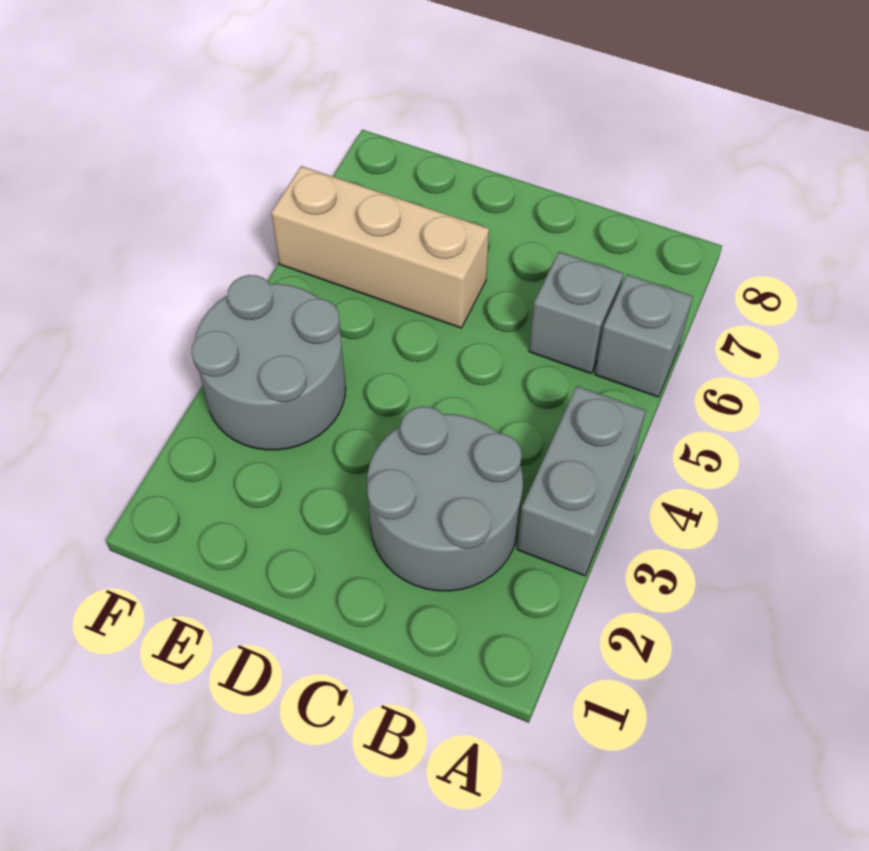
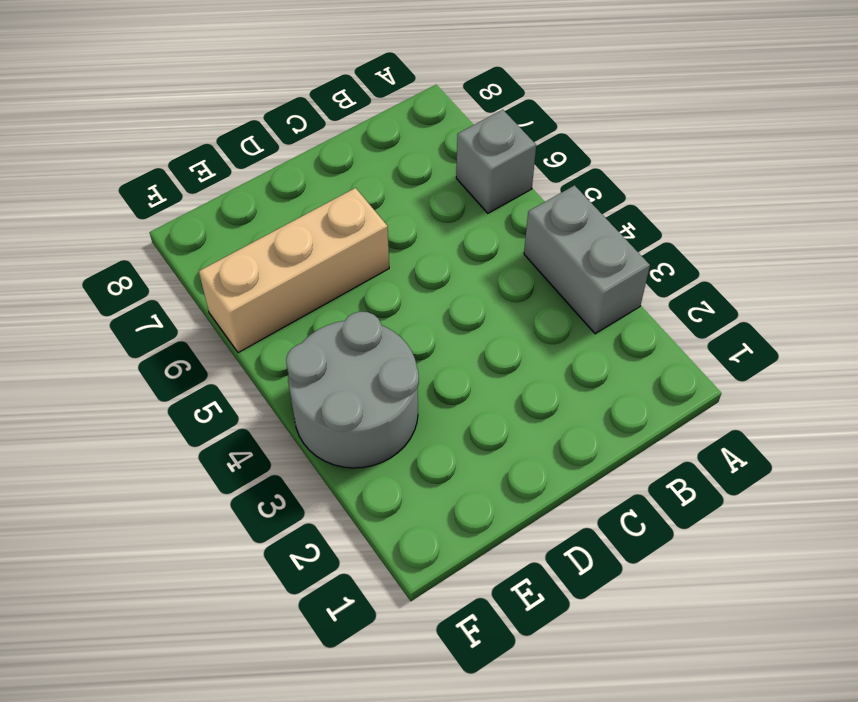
none -> grey round brick B2:C3 level 1
none -> grey brick B6 level 1

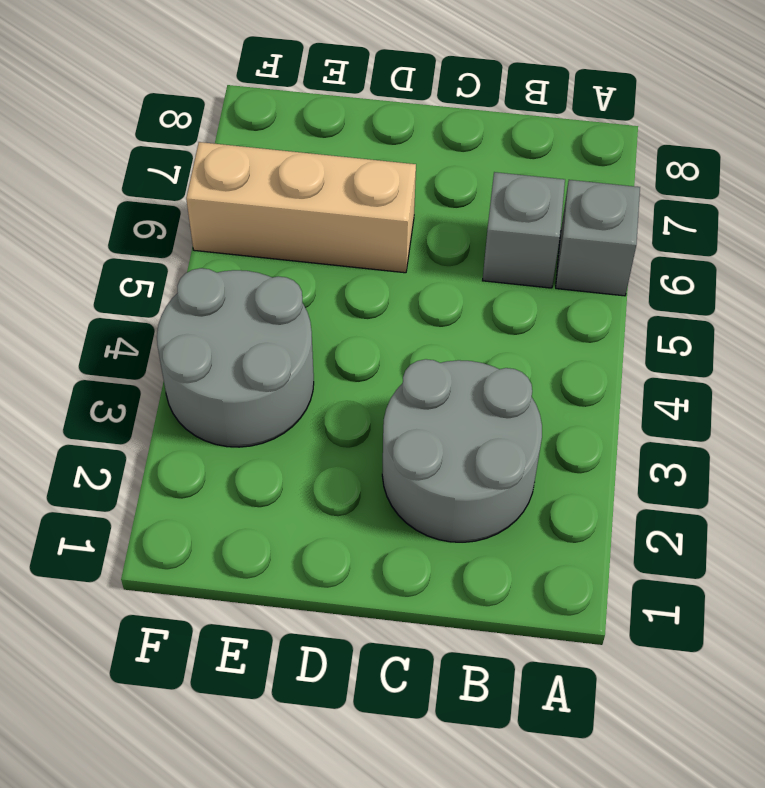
none -> grey brick A3:A4 level 1

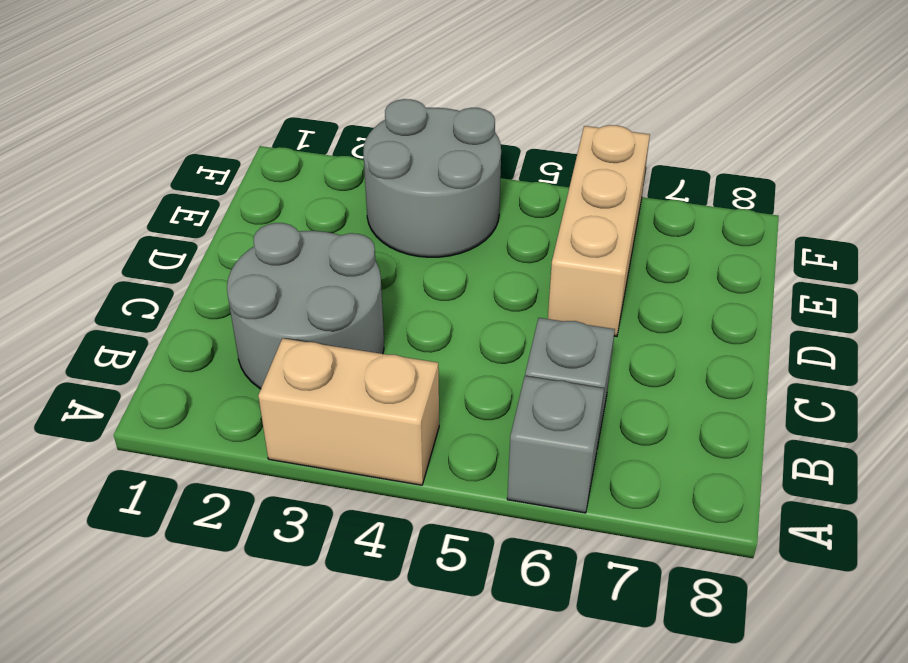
tan brick A3:A4 level 1 -> grey brick A3:A4 level 1

